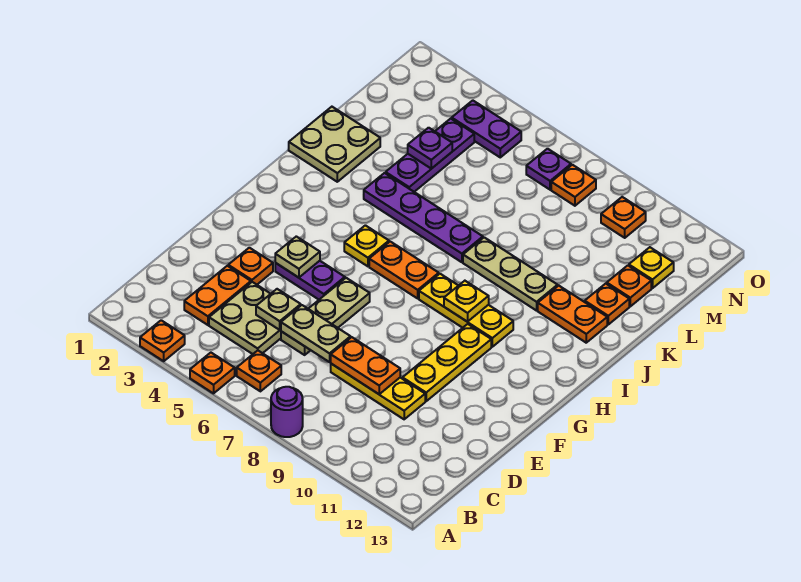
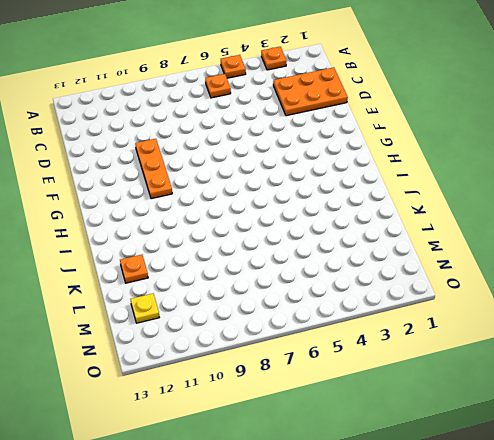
orange plate C1:D3 level 1 -> orange plate C3:D3 level 1
orange plate E10:G10 level 1 -> yellow plate E10:G10 level 1
none -> purple round brick A8 level 1
none -> tan plate C4:D5 level 1
none -> tan plate D6:F6 level 1
none -> yellow plate D8:D10 level 1

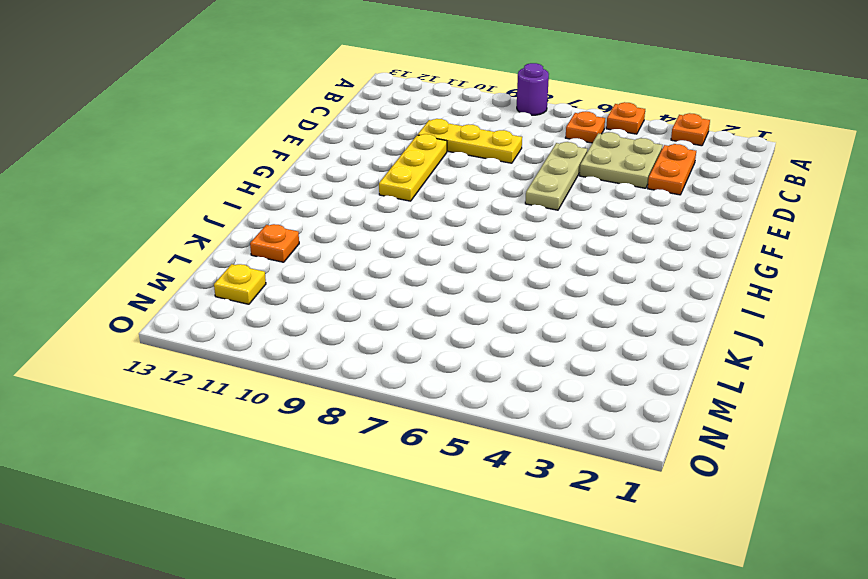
none -> orange plate E3 level 1
none -> purple plate F4:F5 level 1
none -> yellow plate H5 level 1
none -> orange plate H6:H7 level 1

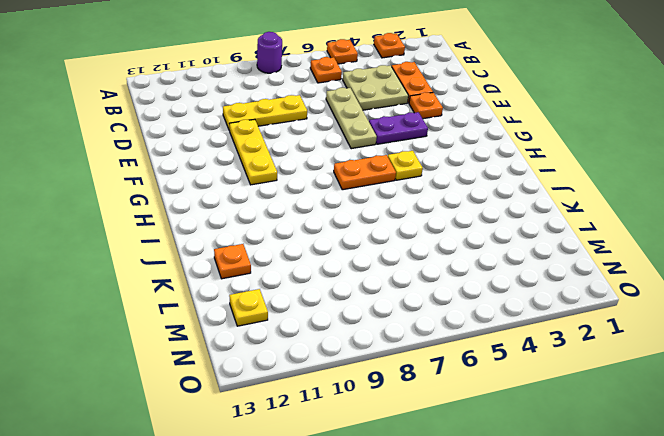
none -> yellow plate H8:H10 level 1
none -> tan plate J1:K2 level 1
none -> purple plate J4:J7 level 1
none -> tan plate J8:J10 level 1

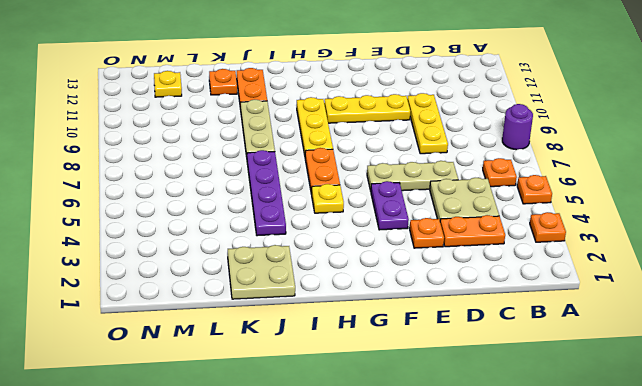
none -> purple plate K4:M4 level 1
none -> orange plate L12 level 1
none -> purple plate N4:N5 level 1
none -> purple plate N7 level 1

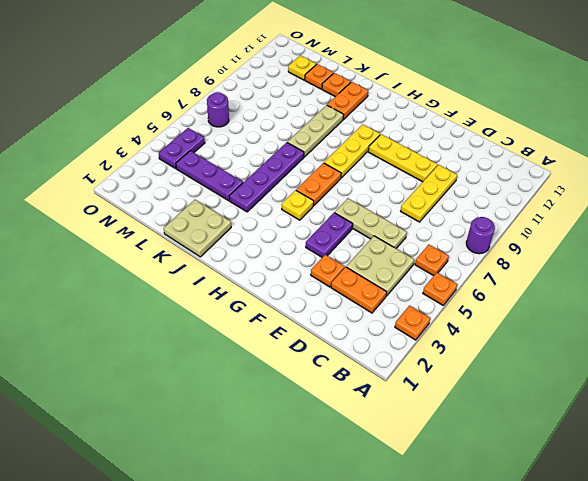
purple round brick N7 level 1 -> purple plate N7 level 1
none -> orange plate N8 level 1
none -> orange plate N10 level 1
none -> tan plate D5 level 2
none -> tan plate D6:D7 level 2

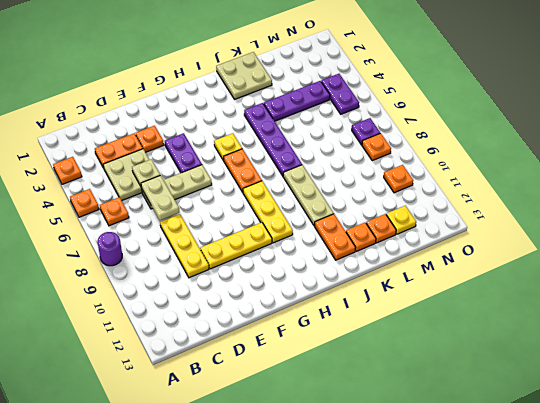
none -> orange plate D8:D9 level 2
none -> tan plate F4 level 2
none -> yellow plate H9 level 2
none -> purple plate L4 level 2

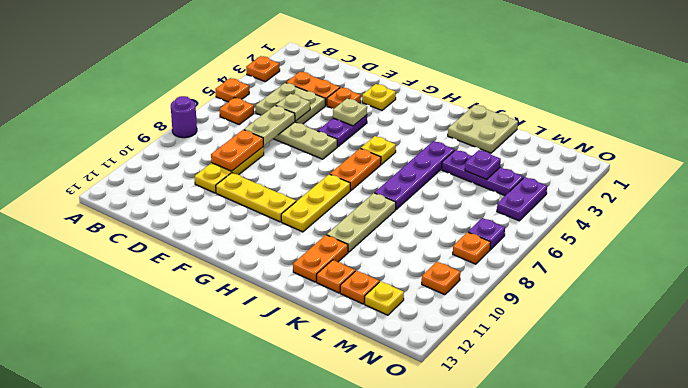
yellow plate F2 level 1 -> yellow plate H9 level 2

